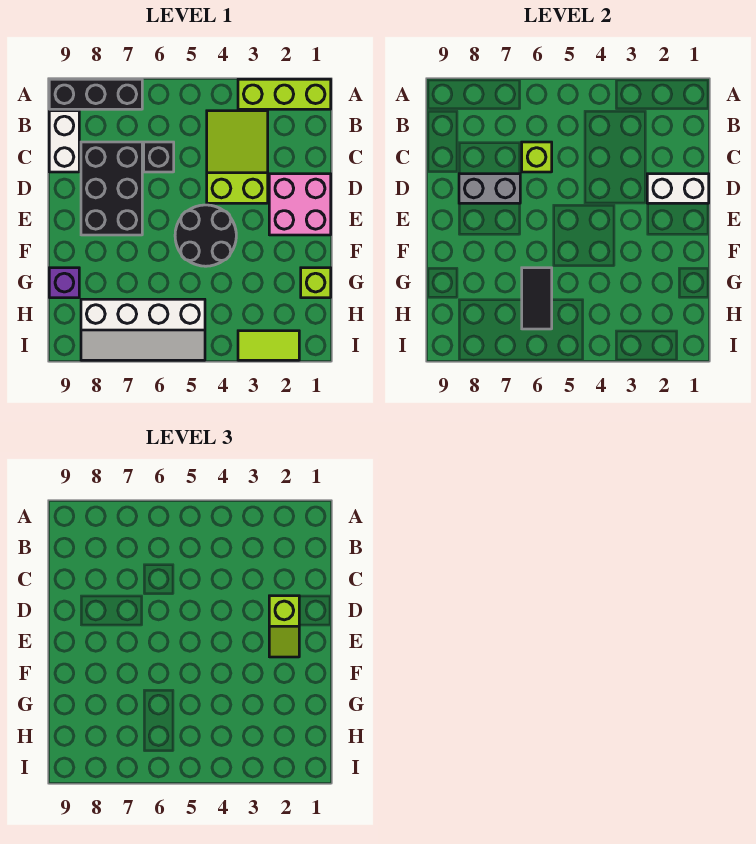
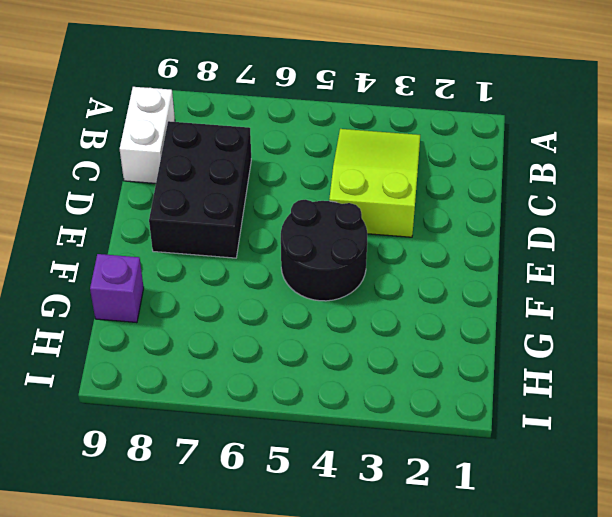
none -> lime brick A1:A3 level 1
none -> black brick A7:A9 level 1
none -> black brick C6 level 1

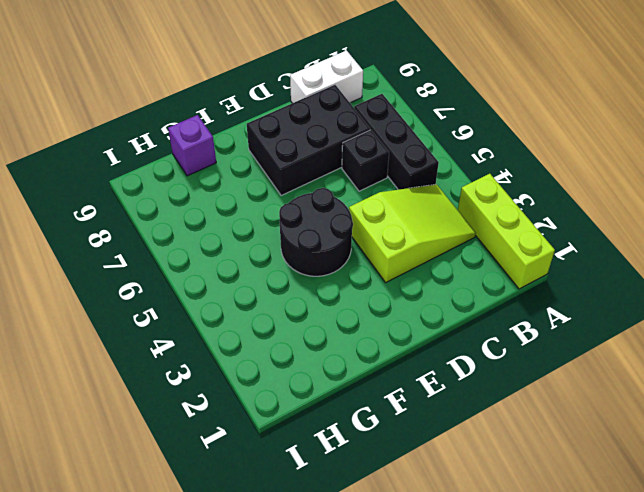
black brick B5:B7 level 1 -> black brick A7:A9 level 1
none -> pink brick D1:E2 level 1
none -> lime brick G1 level 1
none -> white slope H5:I8 level 1 top H

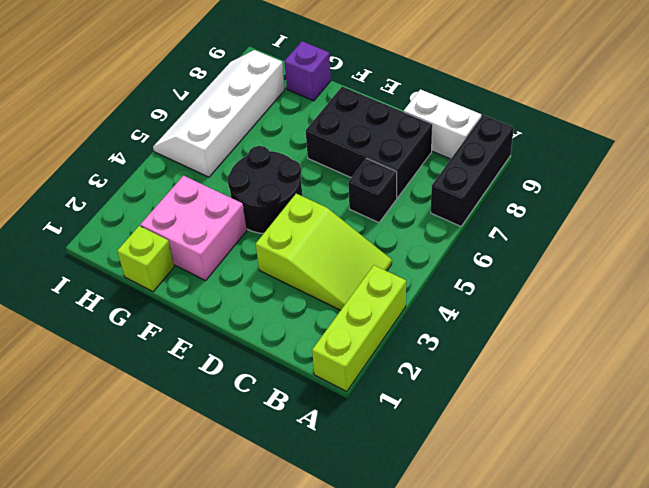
pink brick F2:G3 level 1 -> pink brick D1:E2 level 1
none -> lime tile I2:I3 level 1
none -> lime brick C6 level 2
none -> white brick D1:D2 level 2

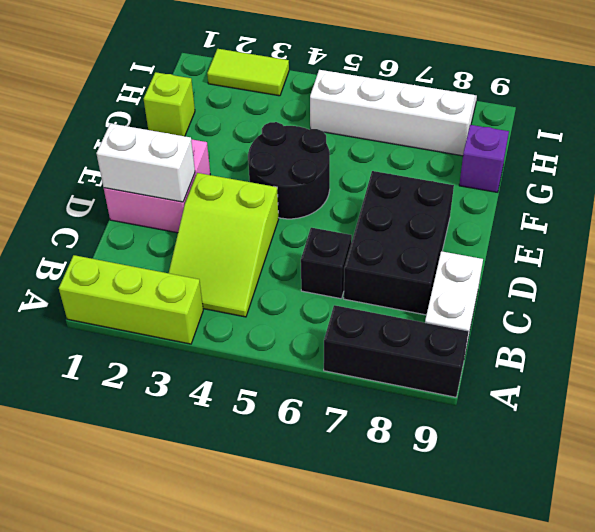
none -> lime brick C6 level 2
none -> grey brick D7:D8 level 2
none -> black tile G6:H6 level 2

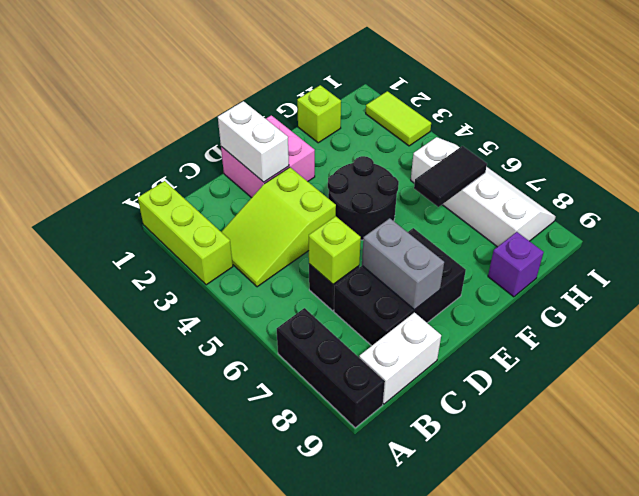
none -> lime slope D2:E2 level 3 top D

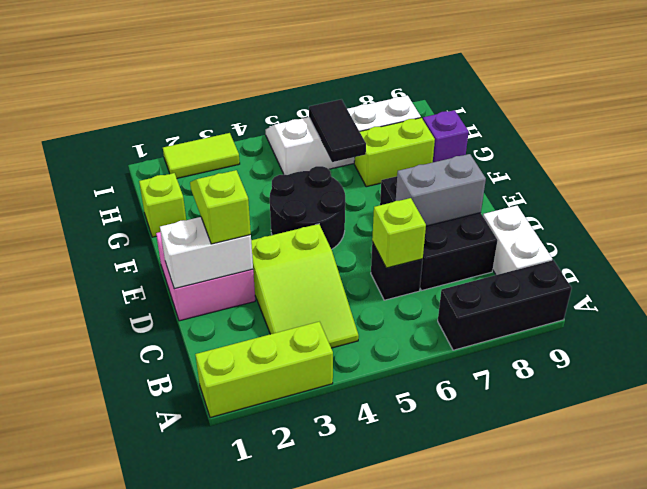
lime brick G7:G8 level 1 -> none

